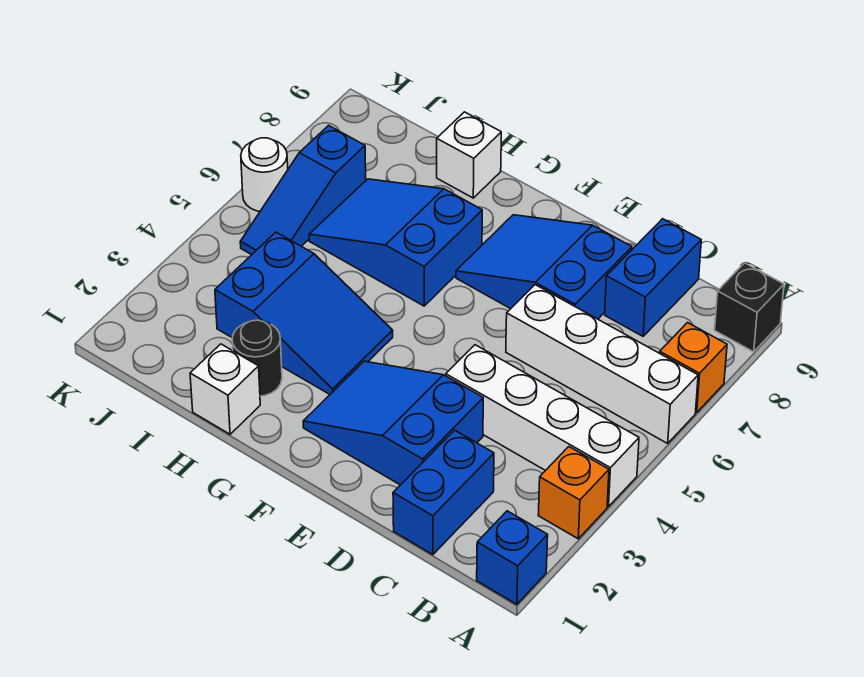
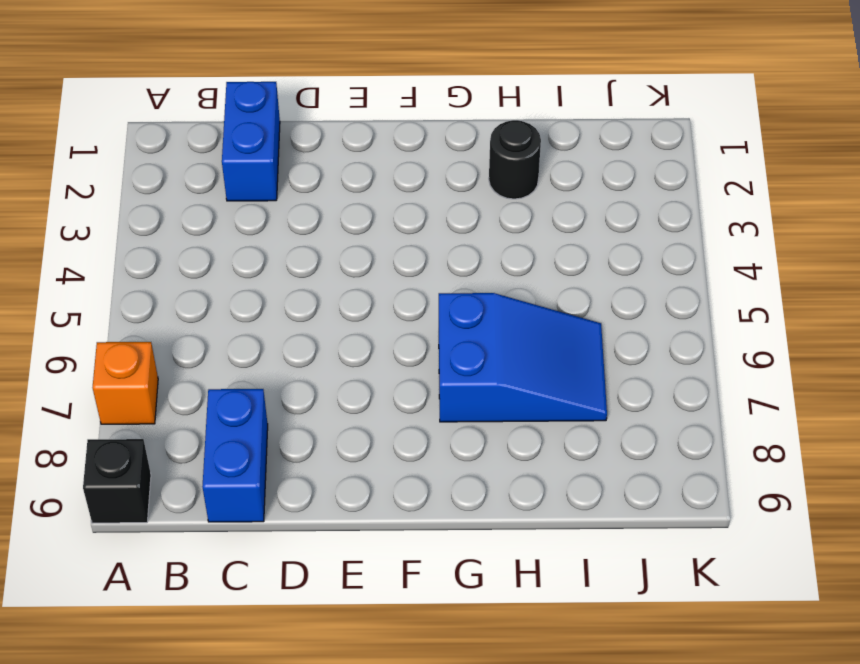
none -> blue brick A1 level 1
none -> orange brick A3 level 1
none -> white brick A4:D4 level 1

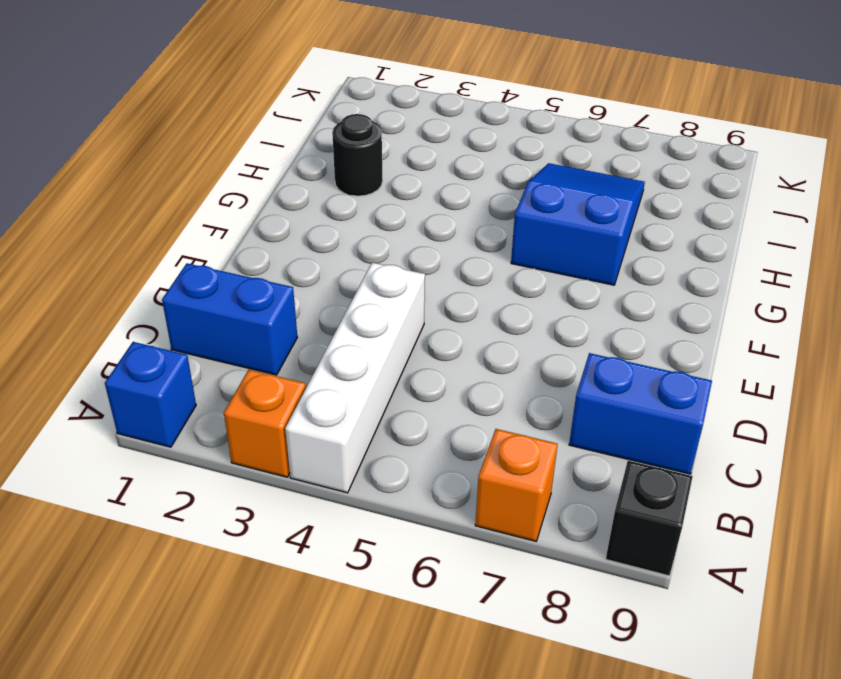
none -> white brick A6:D6 level 1
none -> blue slope D2:F3 level 1 top D
none -> blue slope D7:F8 level 1 top D

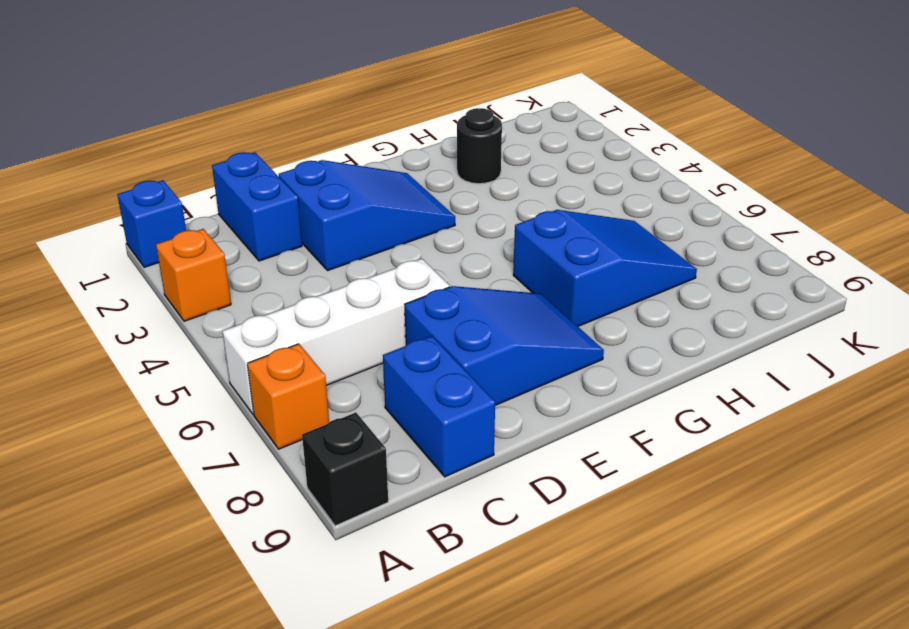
none -> white brick A4:D4 level 1
none -> blue slope G3:I4 level 1 top I
none -> white brick H1 level 1

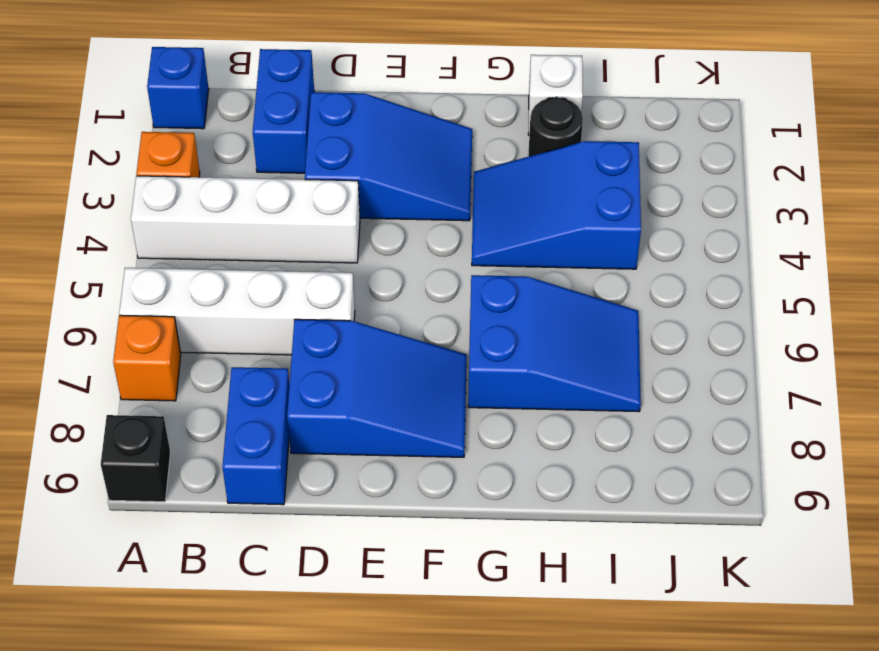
none -> white brick H9 level 1
none -> blue slope J5:J7 level 1 top 7
none -> white round brick K6 level 1

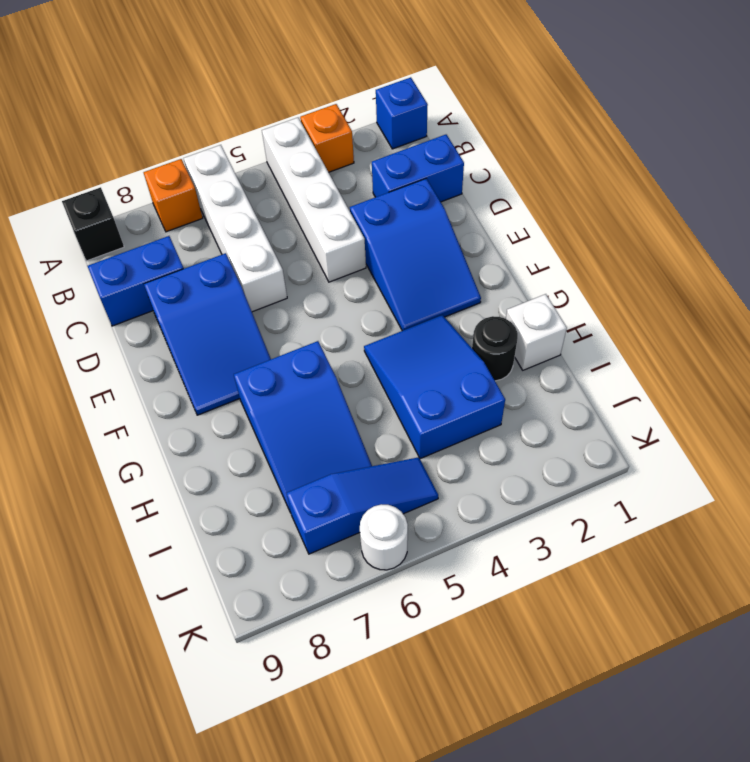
none -> white brick H9 level 1

